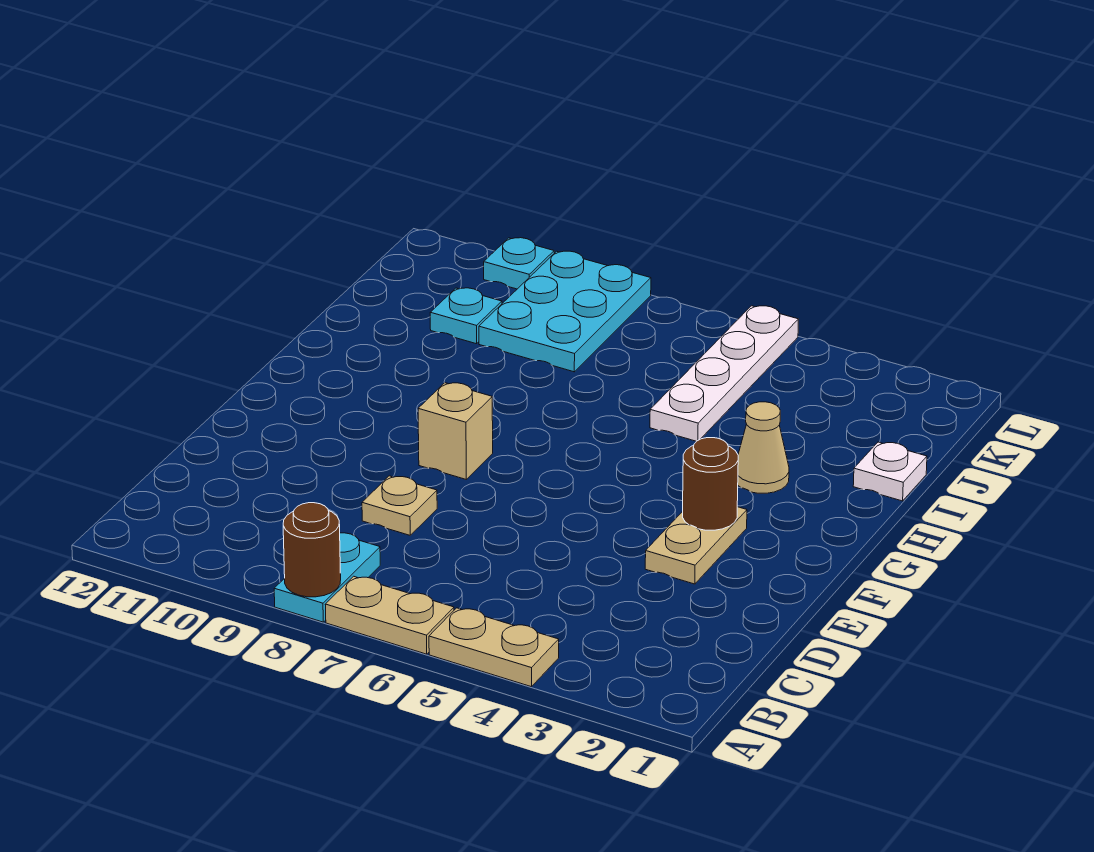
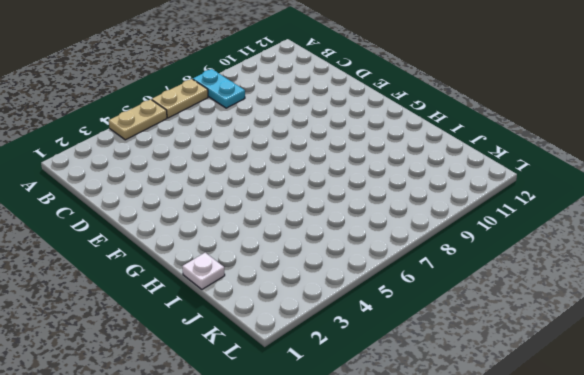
none -> tan plate D8 level 1
none -> tan plate E3:F3 level 1
none -> tan brick F8 level 1

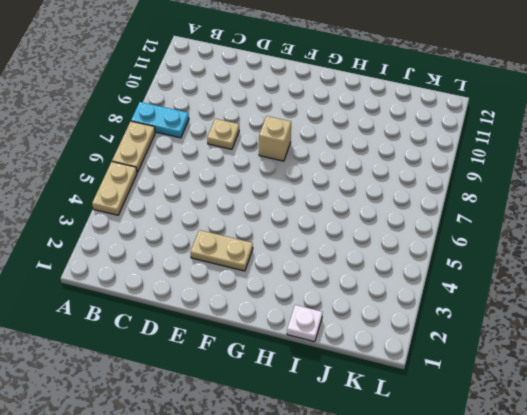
none -> tan cone H3 level 1
none -> white plate I5:L5 level 1
none -> cyan plate J8:L9 level 1

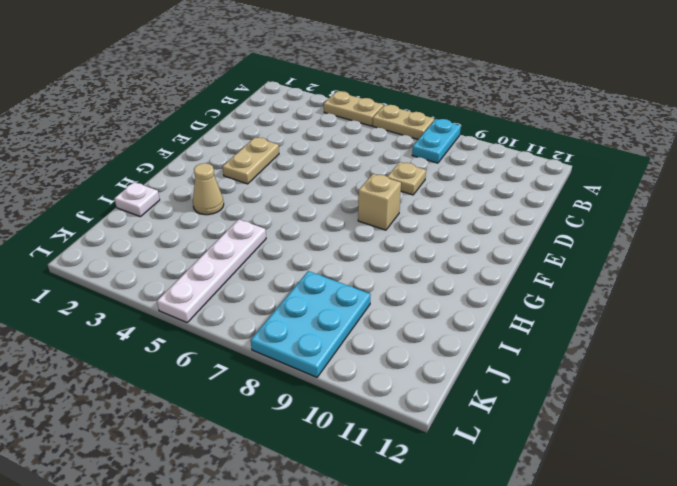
none -> cyan plate J10 level 1
none -> cyan plate L10 level 1
none -> brown round brick A8 level 2

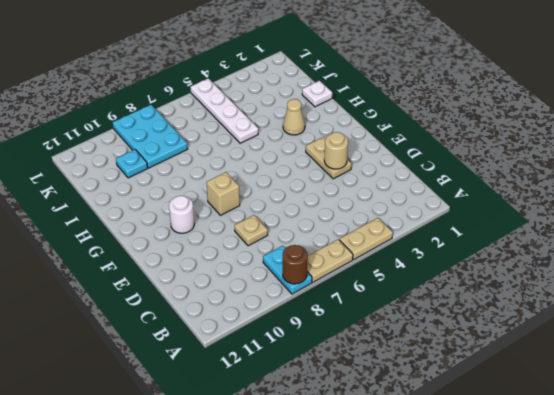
tan round brick E3 level 2 -> none
white round brick F10 level 1 -> none
none -> cyan plate L10 level 1
none -> brown round brick F3 level 2

